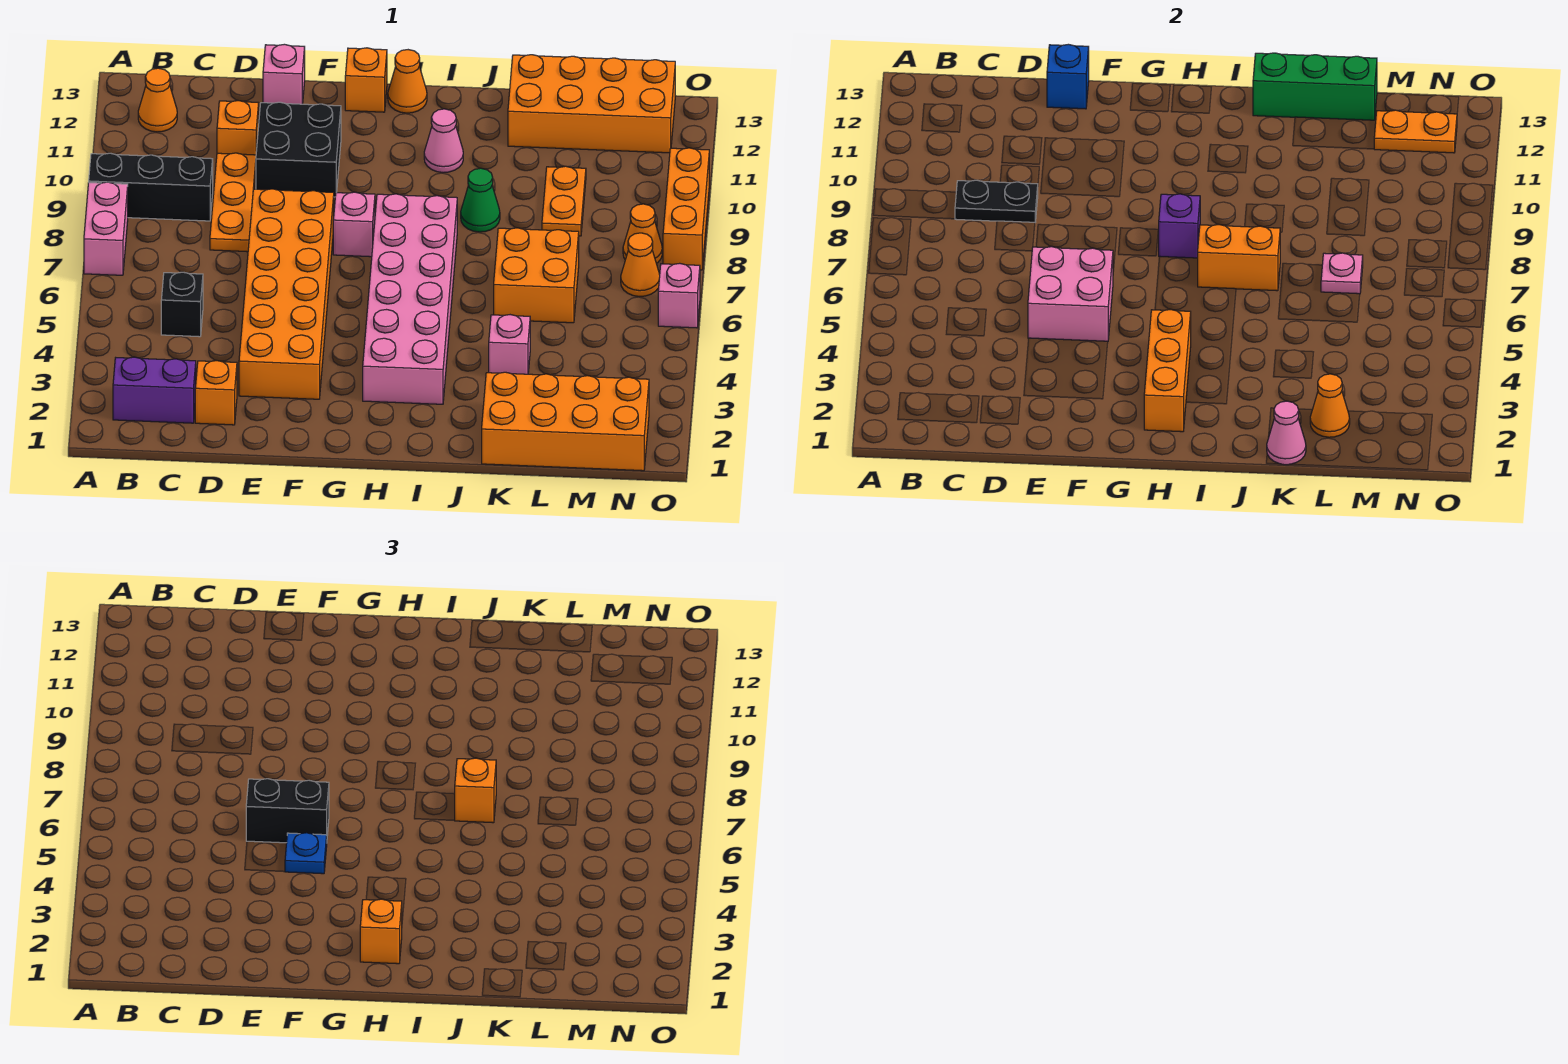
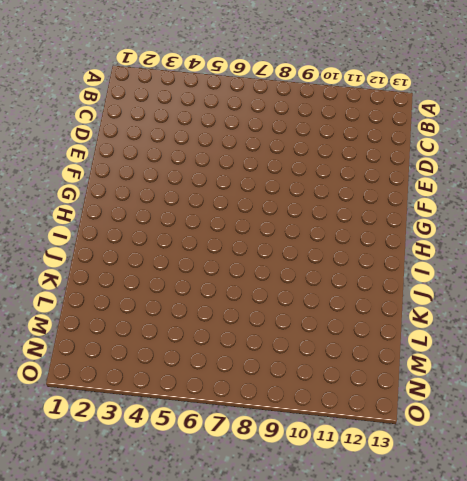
none -> pink brick A7:A8 level 1
none -> black brick A9:C9 level 1
none -> purple brick B2:C2 level 1
none -> orange cone B12 level 1

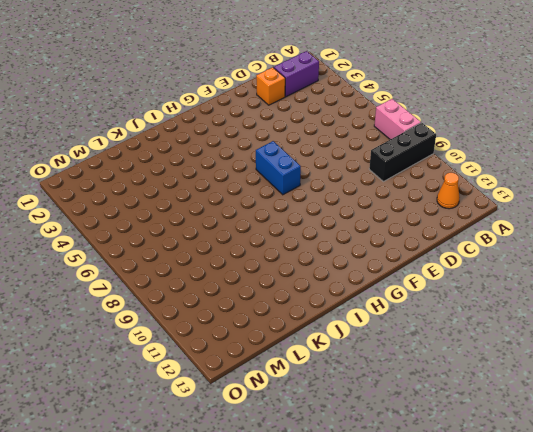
blue brick G6:G7 level 1 -> none
none -> black brick C5 level 1
none -> orange plate D8:D10 level 1
none -> orange brick D11 level 1
none -> orange brick E3:F8 level 1

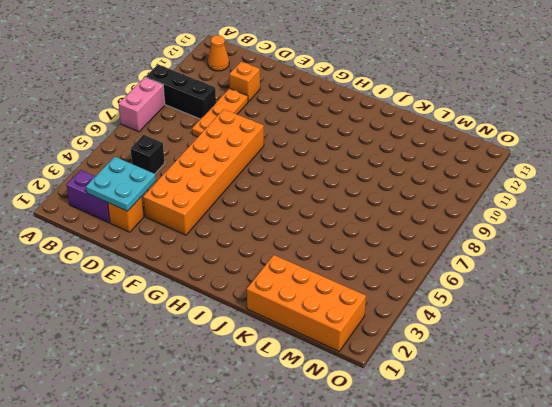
cyan plate C2:D3 level 2 -> none
none -> black brick E10:F11 level 1
none -> pink brick E13 level 1
none -> pink brick G8 level 1
none -> orange brick G13 level 1

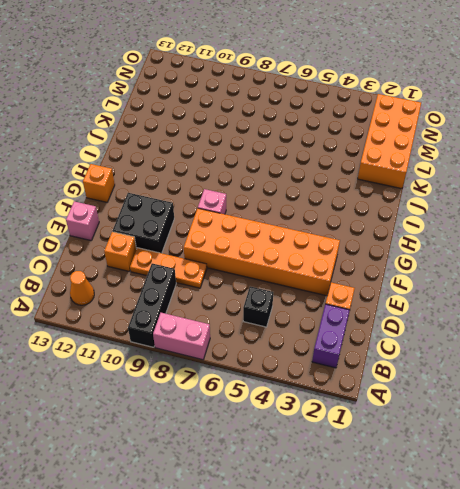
none -> pink brick H3:I8 level 1
none -> orange cone H13 level 1
none -> pink cone I11 level 1
none -> green cone J9 level 1

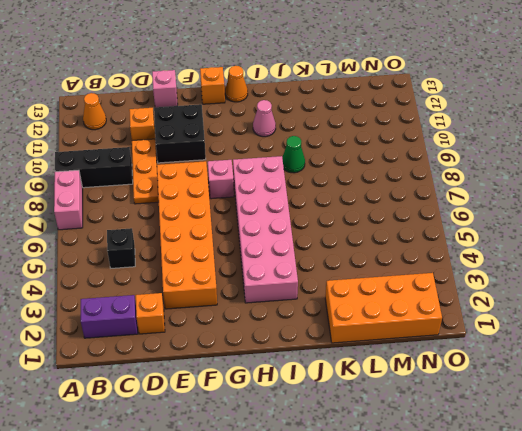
none -> pink brick K4 level 1
none -> orange brick K6:L7 level 1
none -> orange brick K12:N13 level 1
none -> orange plate L9:L10 level 1

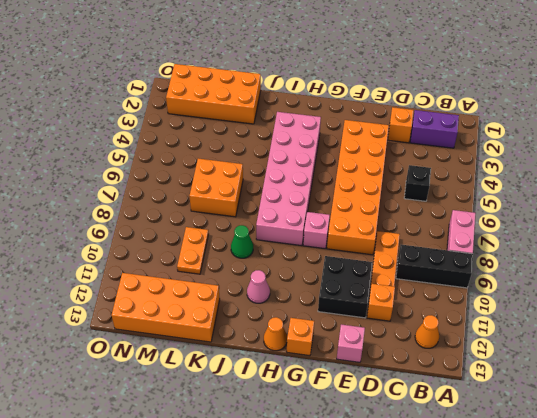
none -> pink brick K4 level 1
none -> orange cone N7 level 1
none -> orange cone N8 level 1
none -> pink brick O6 level 1

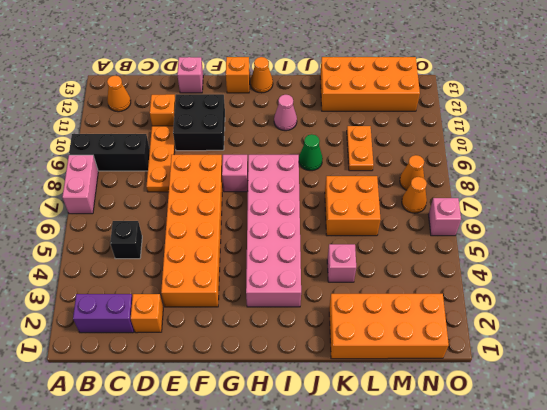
none -> orange brick O8:O10 level 1
none -> black plate C9:D9 level 2
none -> pink brick E5:F6 level 2
none -> blue brick E13 level 2

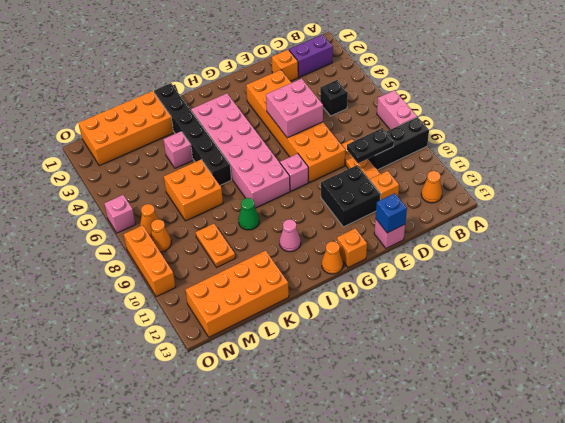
black brick J1:J6 level 1 -> none
none -> orange brick H2:H4 level 2
none -> purple brick H8 level 2
none -> orange brick I7:J7 level 2
none -> green brick J13:L13 level 2

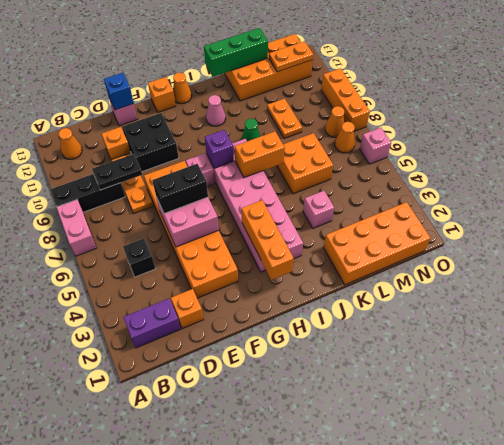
none -> pink cone K1 level 2
none -> orange cone L2 level 2
none -> pink plate L7 level 2
none -> blue plate F5 level 3

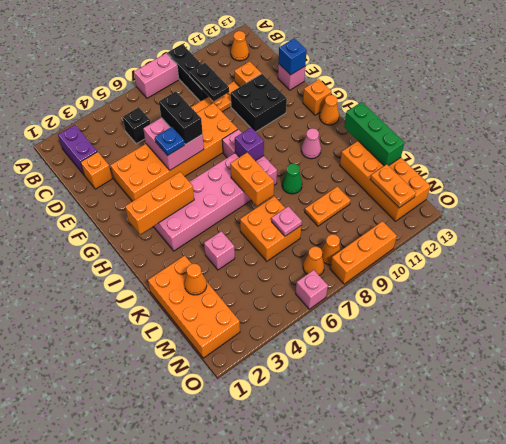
none -> pink cone K1 level 2
none -> orange brick H2 level 3
none -> orange brick J7 level 3

